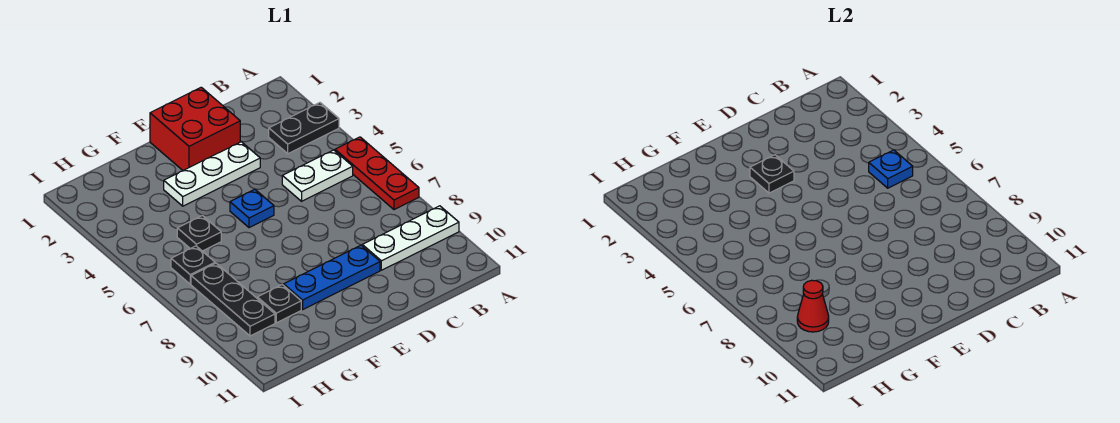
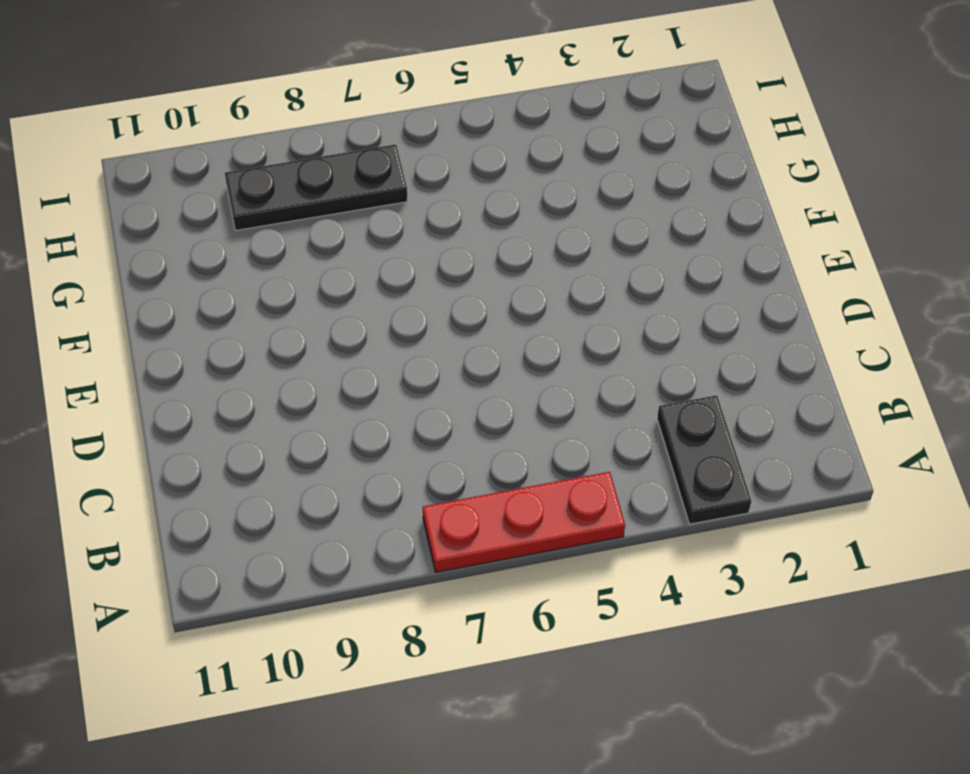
none -> white plate A9:C9 level 1
none -> white plate B5:C5 level 1
none -> red brick D1:E2 level 1

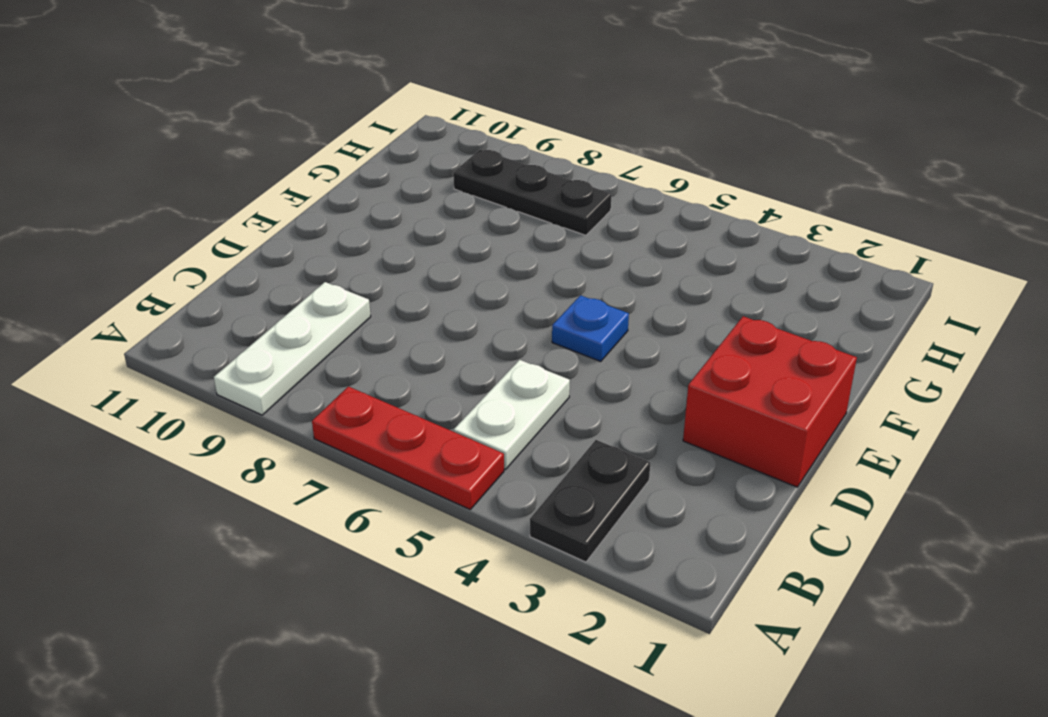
none -> white plate D3:F3 level 1
none -> blue plate D9:F9 level 1
none -> black plate G5 level 1

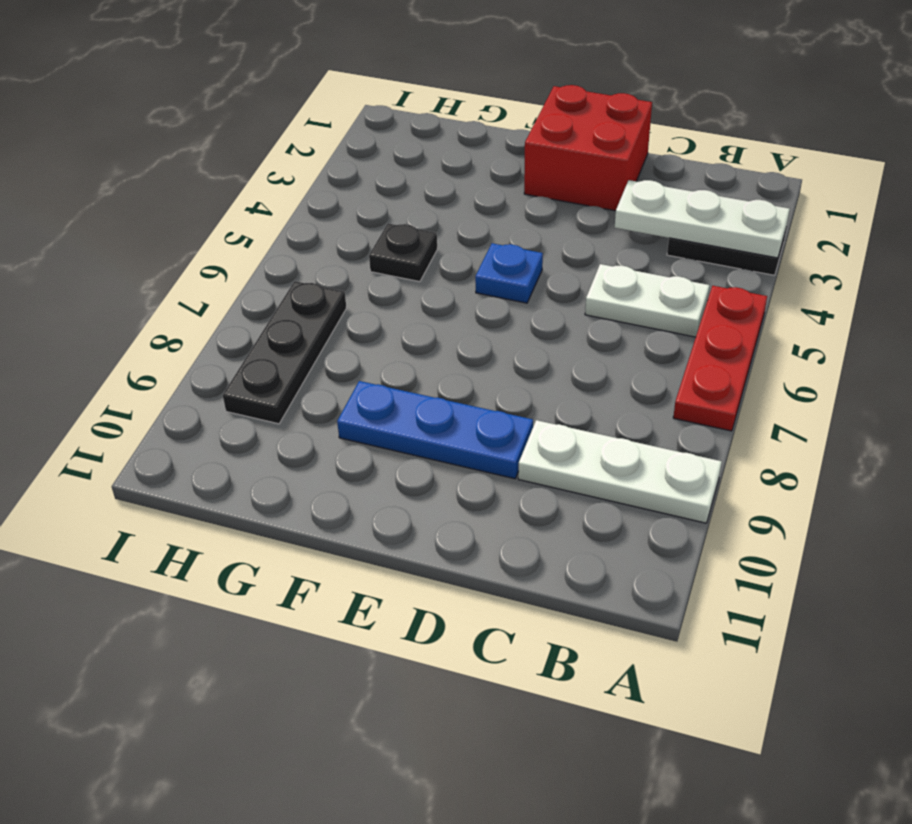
white plate A3:C3 level 2 -> white plate D3:F3 level 1
none -> black plate G9 level 1
none -> black plate H6 level 1
none -> blue plate B5 level 2

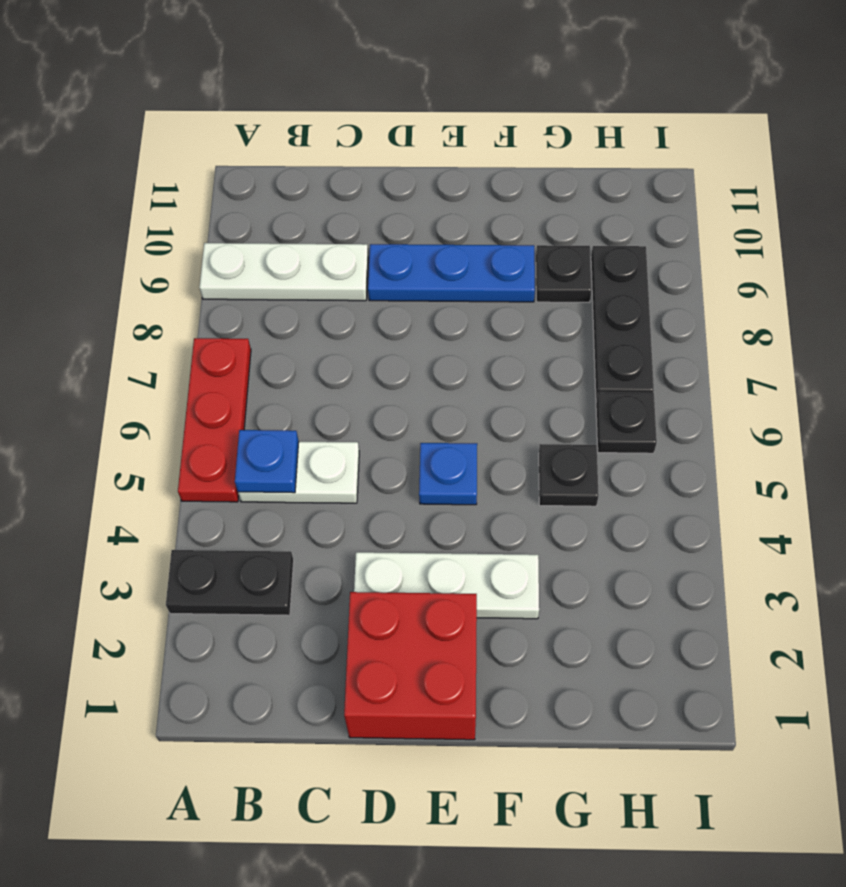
none -> black plate E3 level 2
none -> red cone H9 level 2

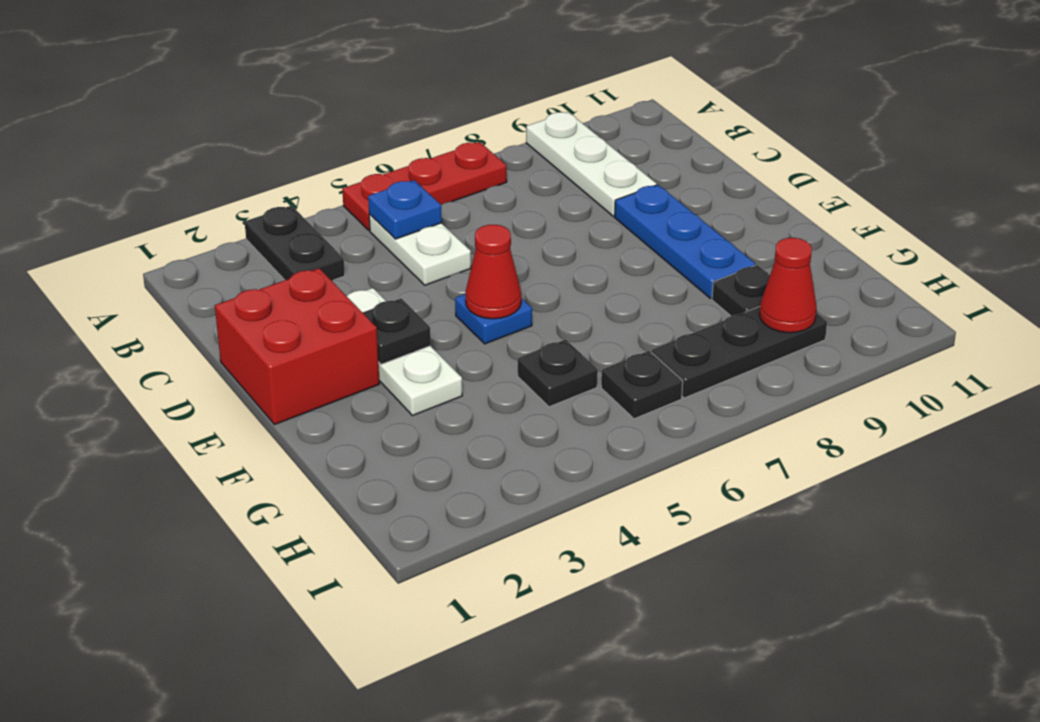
red cone E5 level 2 -> none

